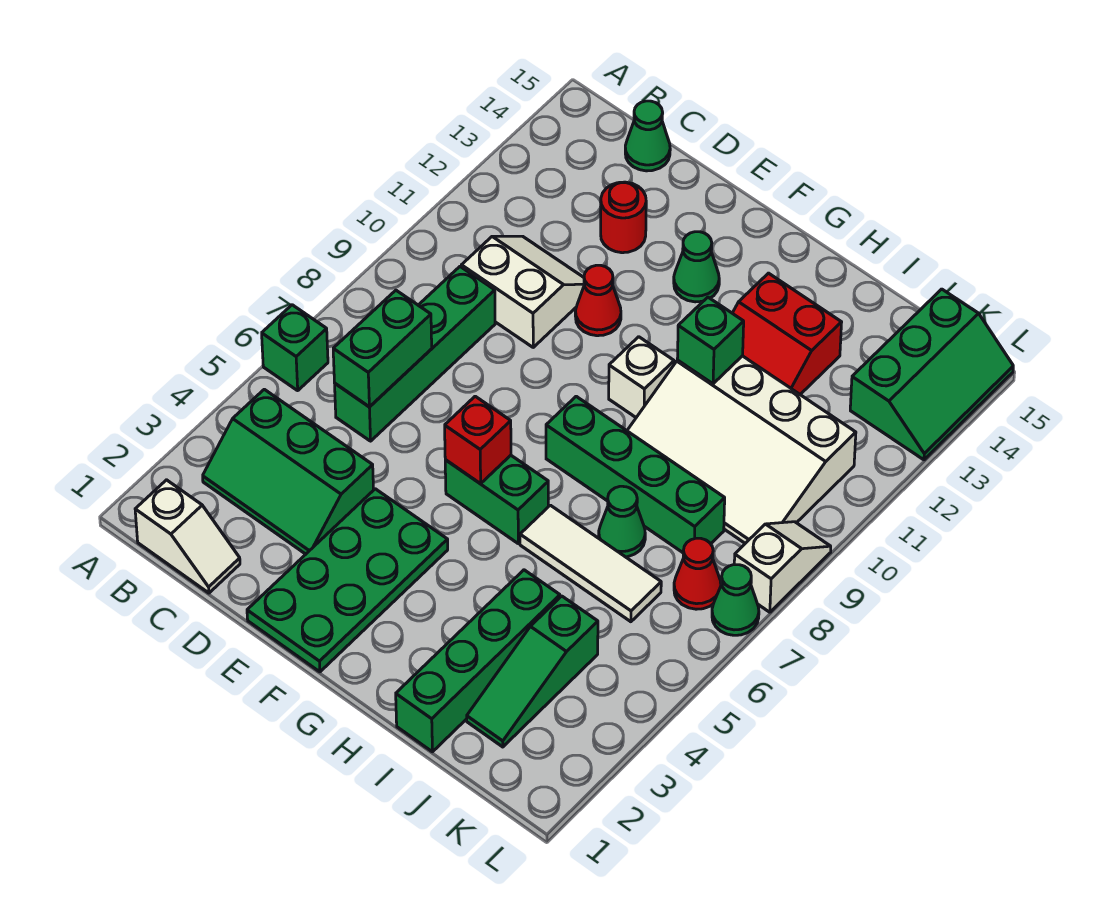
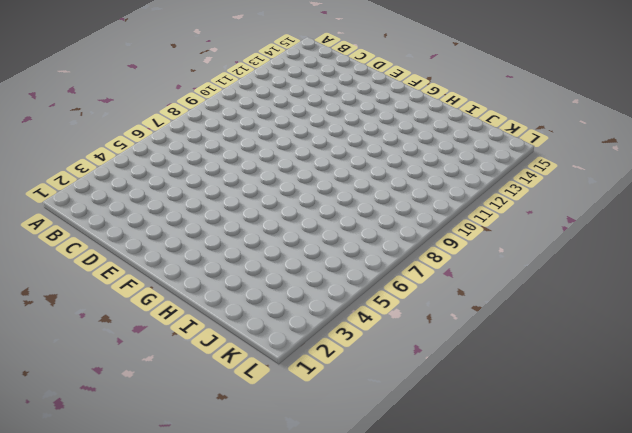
none -> green brick A6 level 1
none -> white slope B1:C1 level 1 top B
none -> green slope B3:D4 level 1 top 4

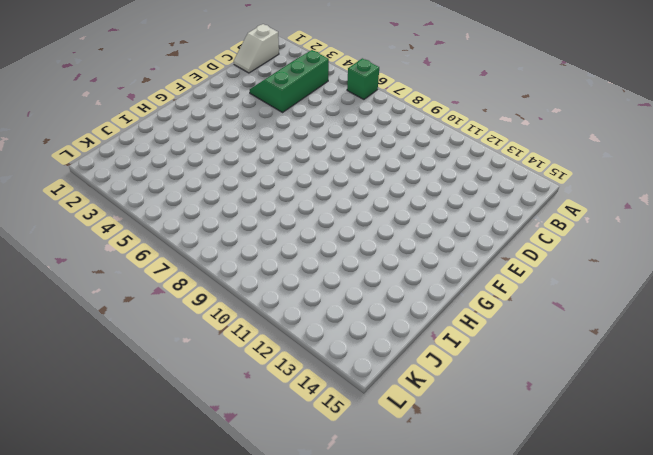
none -> green brick C6:C9 level 1
none -> white slope C10:D11 level 1 top 10
none -> green cone C15 level 1

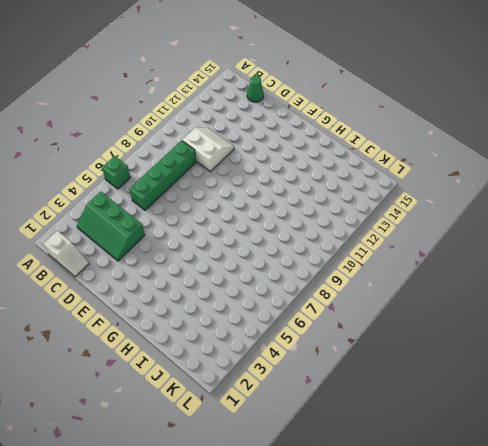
none -> red round brick D13 level 1
none -> green plate E1:F4 level 1
none -> red cone E11 level 1

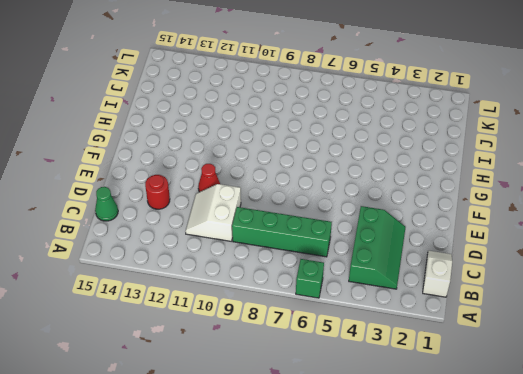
none -> green plate E1:F4 level 1
none -> green brick F6:G6 level 1
none -> green cone F13 level 1

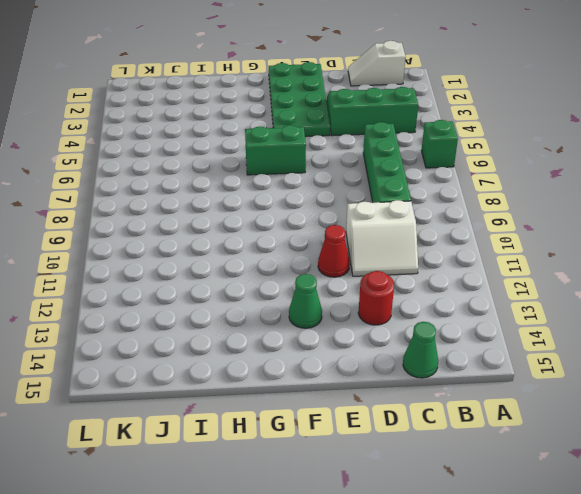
none -> green brick G8:J8 level 1
none -> white brick G10 level 1
none -> white tile H6:J6 level 1

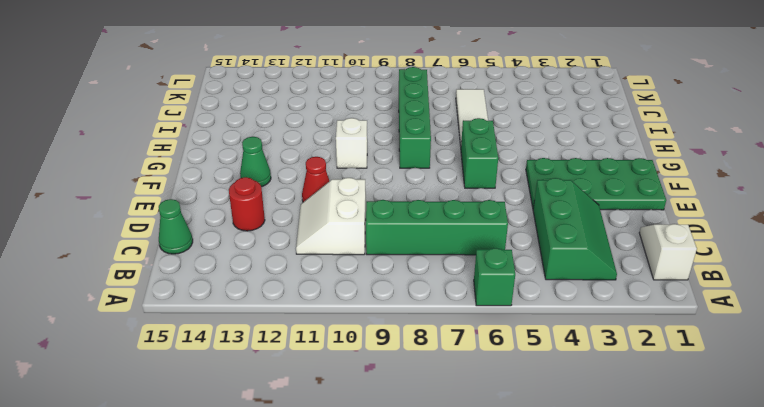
none -> white slope H9:K11 level 1 top 11
none -> red slope H12:I13 level 1 top 13
none -> green brick I1:I4 level 1

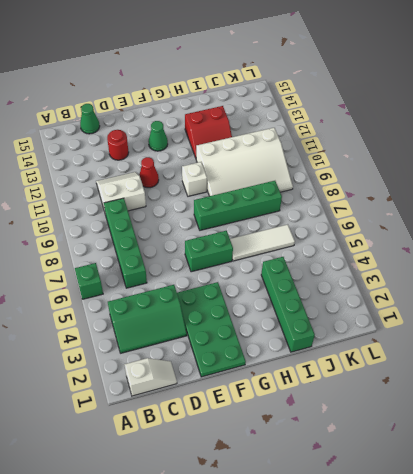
none -> green cone I7 level 1
none -> green slope J2:J4 level 1 top 4
none -> red cone K7 level 1

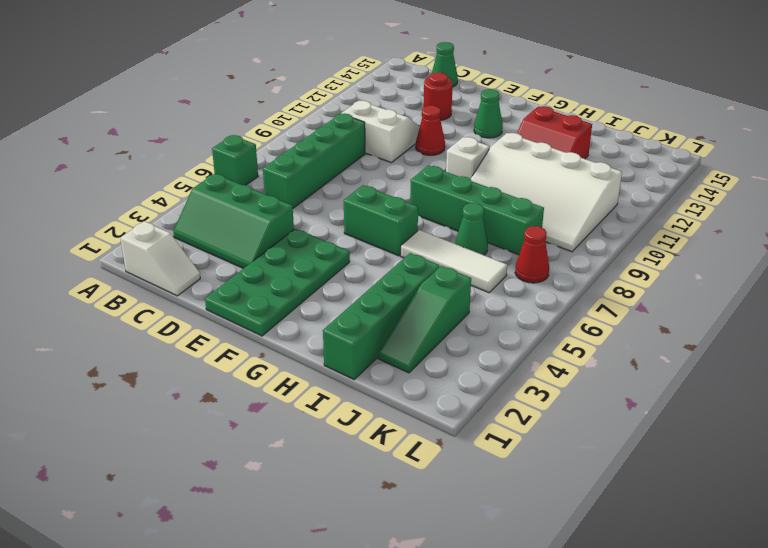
none -> green slope K13:L15 level 1 top K
none -> green cone L7 level 1
none -> white slope L8:L9 level 1 top 8

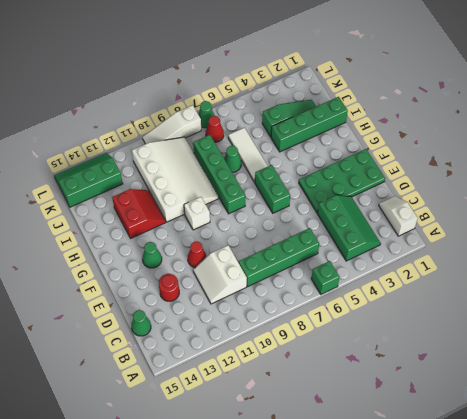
white slope L8:L10 level 1 top 8 -> white slope L8:L9 level 1 top 8
none -> green brick C6:C7 level 2
none -> red brick F6 level 2
none -> green brick H11 level 2

